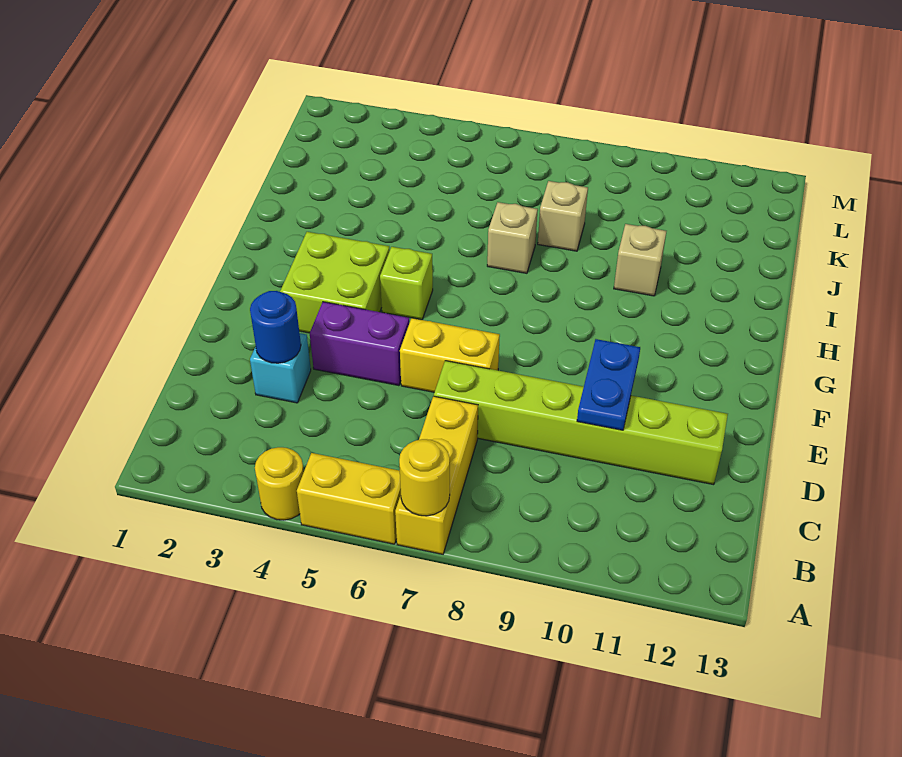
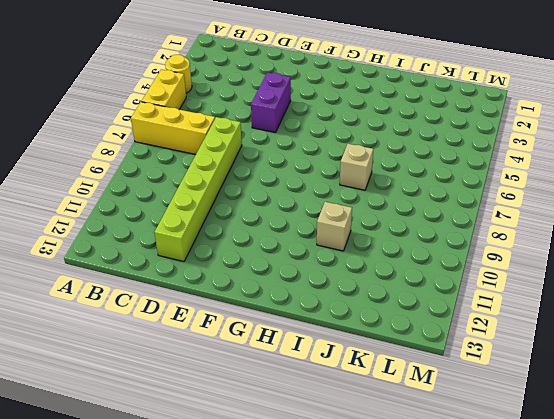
none -> cyan brick D3 level 1
none -> yellow brick E6:E7 level 1
none -> lime brick F3:G4 level 1

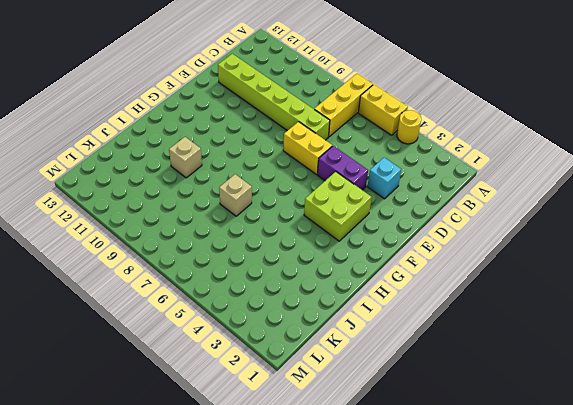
none -> lime brick G5 level 1
none -> tan brick J8 level 1
none -> yellow round brick A7 level 2

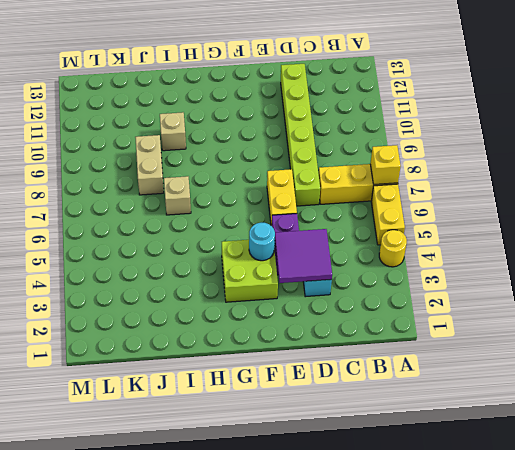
yellow brick A7 level 2 -> yellow round brick A7 level 2
purple tile D3:E4 level 2 -> blue round brick D3 level 2
cyan round brick F4 level 2 -> none
tan brick J8:J9 level 1 -> tan brick J8 level 1
none -> lime brick G5 level 1
none -> blue plate D10:E10 level 2

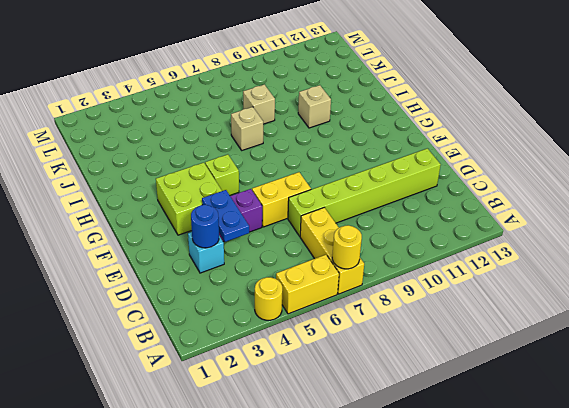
blue plate D4:E4 level 2 -> blue plate D10:E10 level 2

